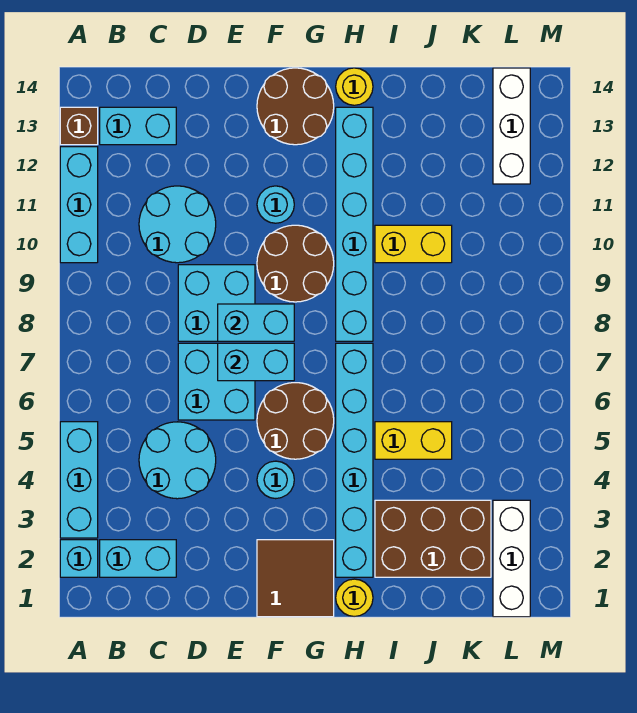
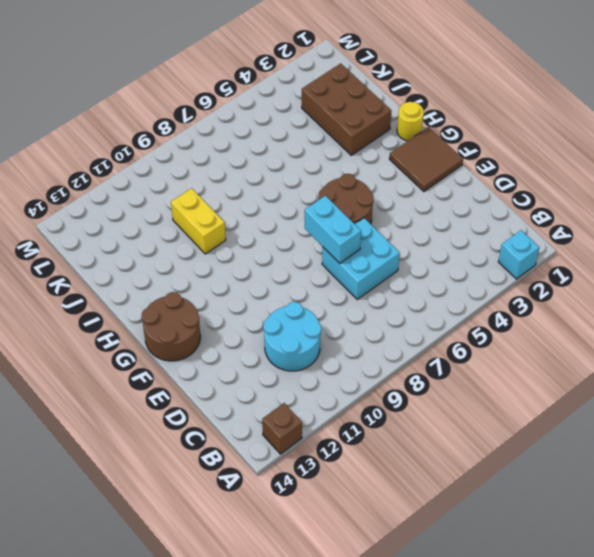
none -> cyan brick A3:A5 level 1
none -> cyan brick A10:A12 level 1
none -> cyan brick B2:C2 level 1

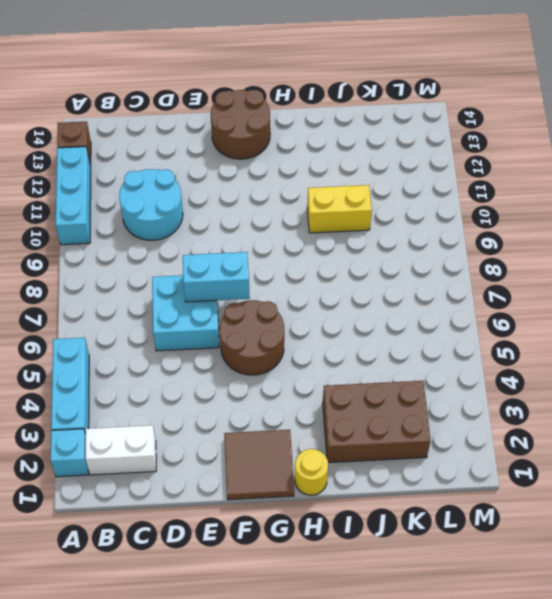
white brick B2:C2 level 1 -> cyan brick B2:C2 level 1
none -> cyan brick B13:C13 level 1
none -> cyan round brick C4:D5 level 1
none -> cyan brick D8:E9 level 1

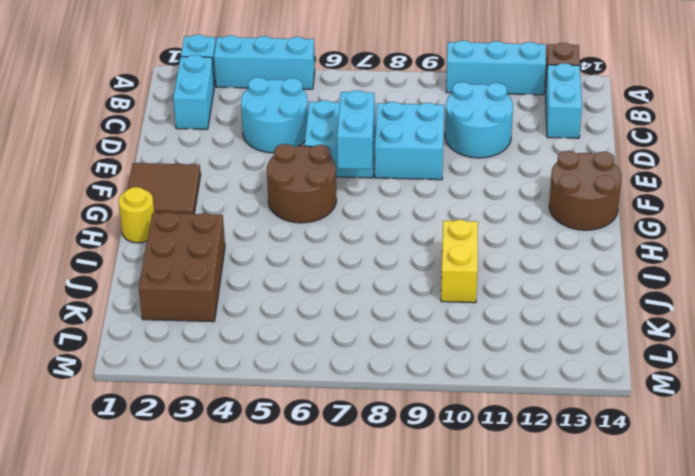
none -> cyan round brick F4 level 1
none -> brown round brick F9:G10 level 1
none -> cyan round brick F11 level 1

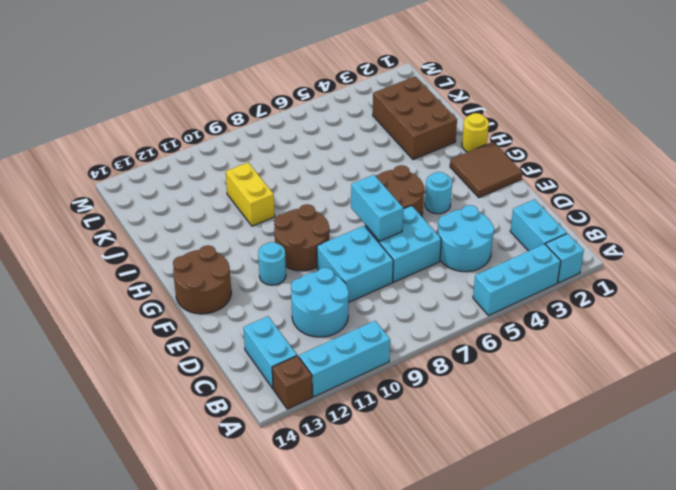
none -> cyan brick H2:H7 level 1
none -> cyan brick H8:H13 level 1
none -> yellow round brick H14 level 1

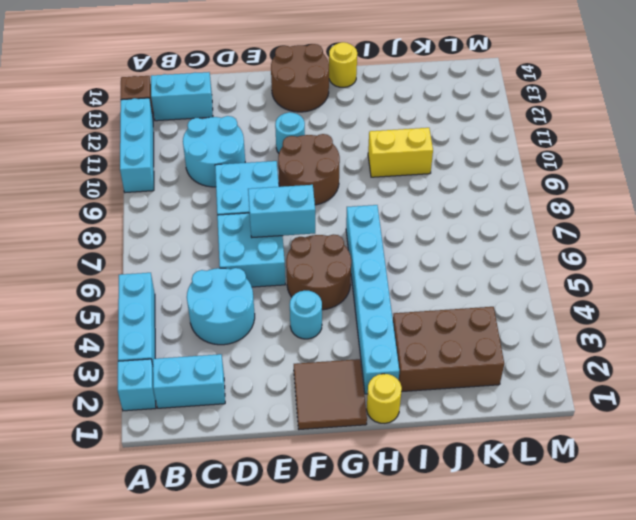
none -> cyan brick H8:H13 level 1
none -> yellow brick I5:J5 level 1
none -> white brick L1:L3 level 1

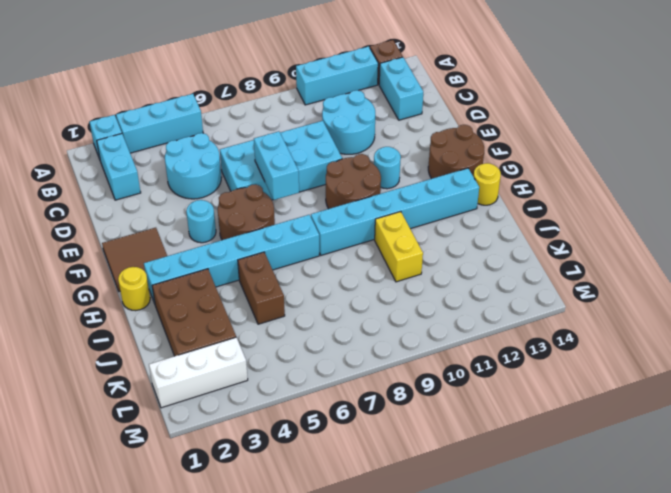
brown brick I5:J5 level 1 -> yellow brick I5:J5 level 1
none -> white brick L12:L14 level 1
none -> cyan brick E8:F8 level 2

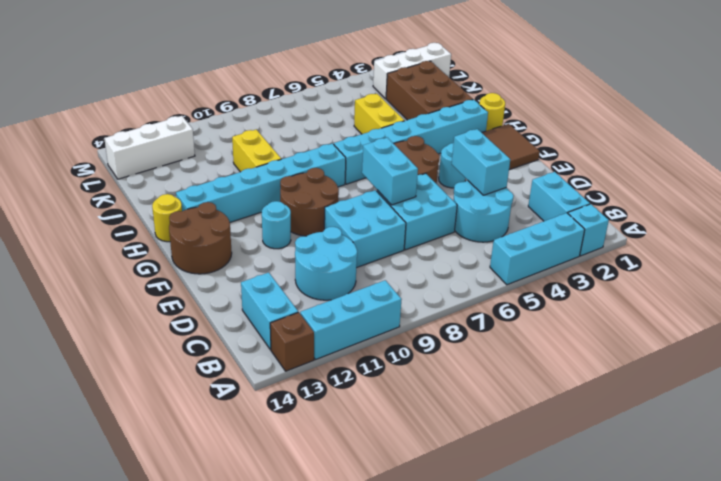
cyan brick D4:E4 level 2 -> cyan brick E8:F8 level 2

